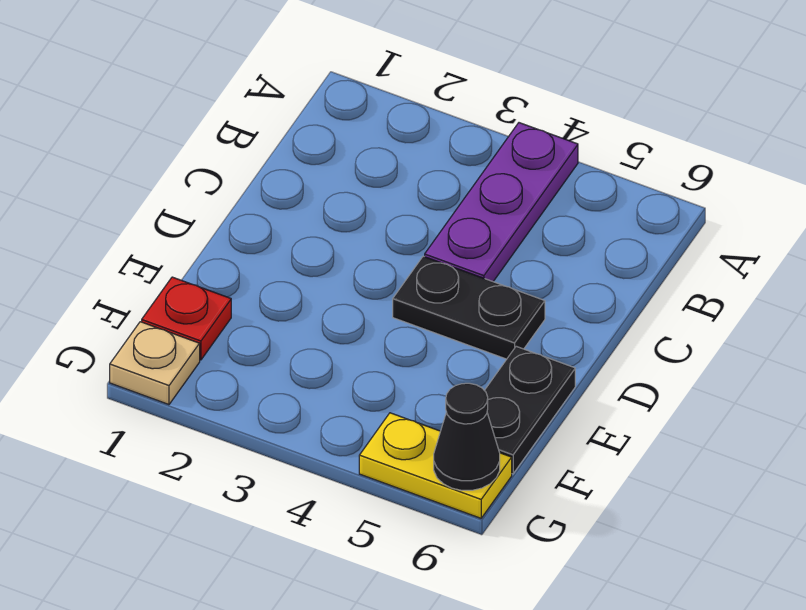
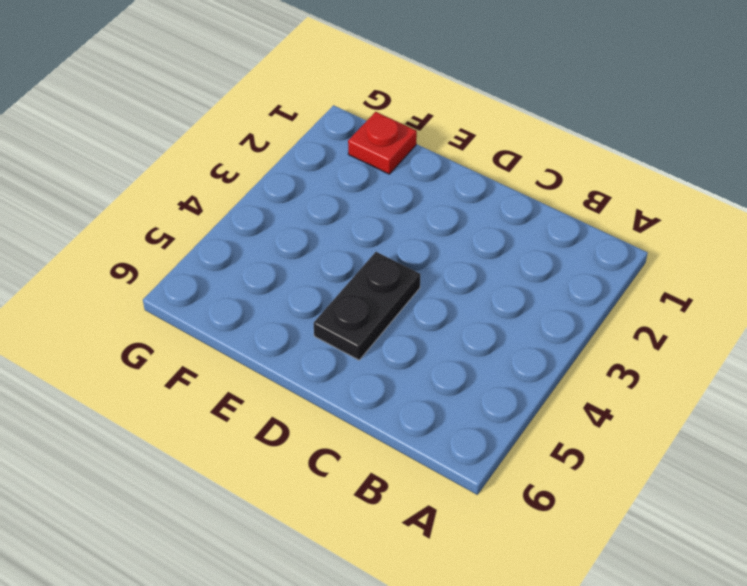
none -> purple plate A4:C4 level 1
none -> black plate E6:F6 level 1

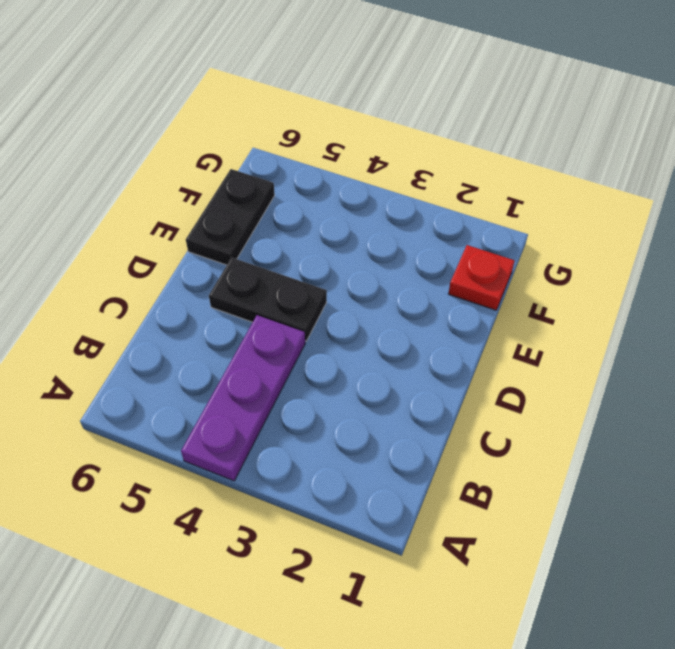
none -> tan plate G1 level 1
none -> yellow plate G5:G6 level 1

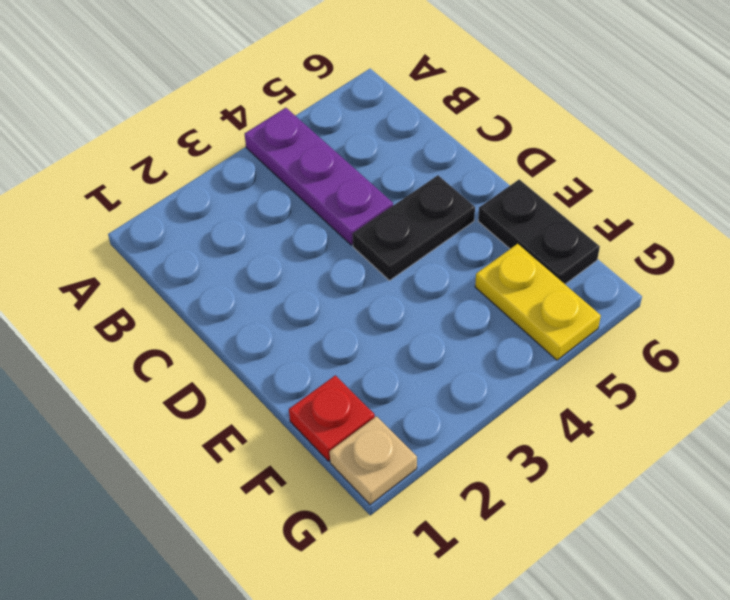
yellow plate F5:G5 level 1 -> yellow plate G5:G6 level 1
none -> black cone G6 level 2

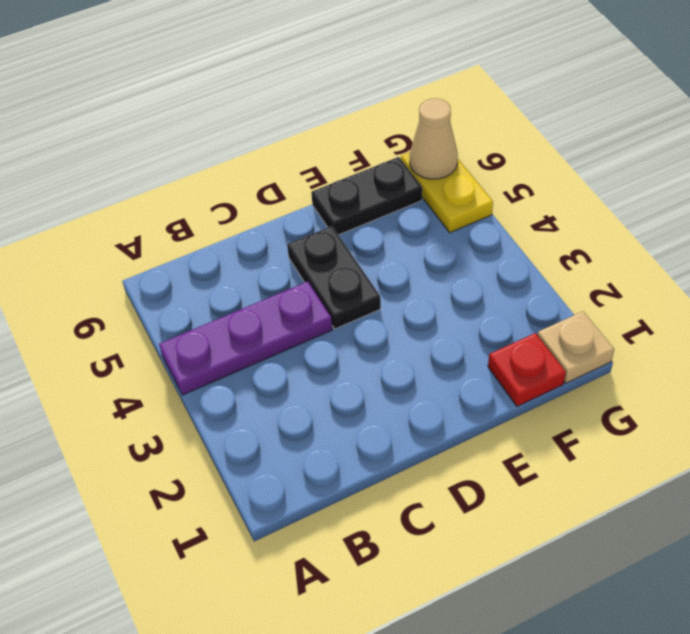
tan cone G6 level 2 -> black cone G6 level 2

